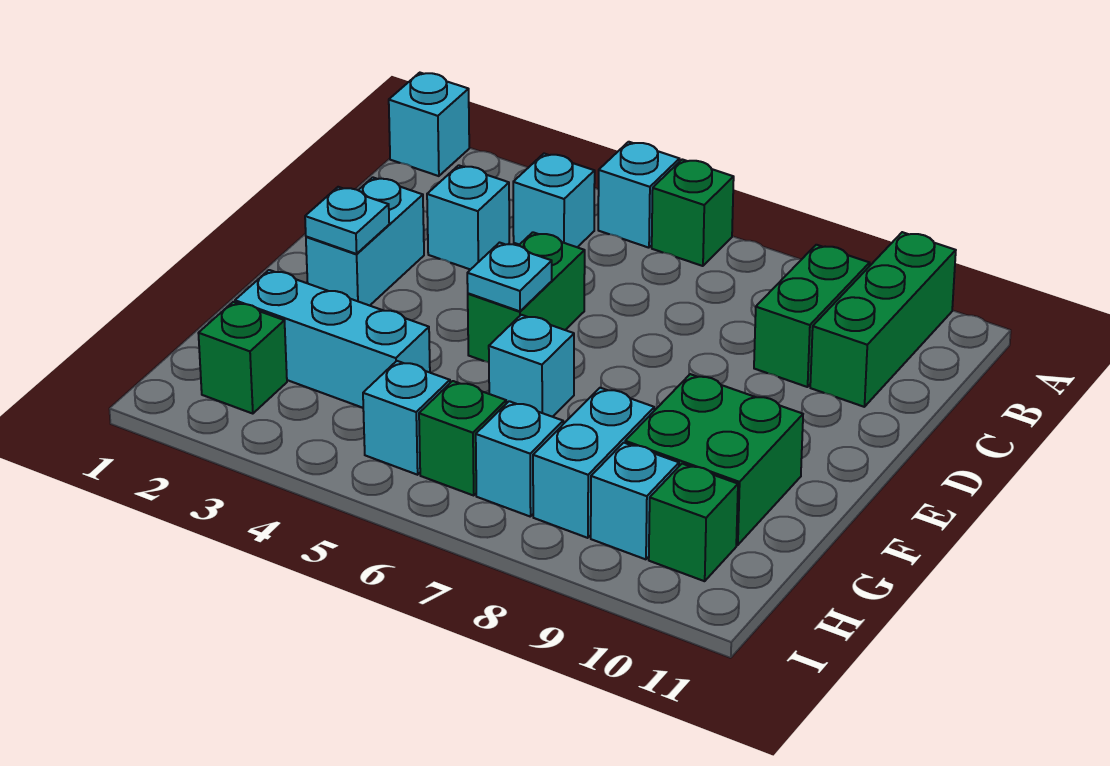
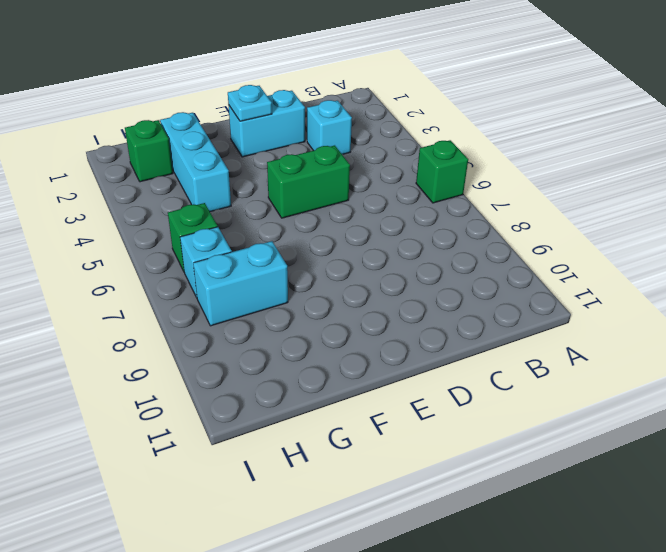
none -> cyan brick A1 level 1
none -> cyan brick A5 level 1
none -> green brick A10:C10 level 1

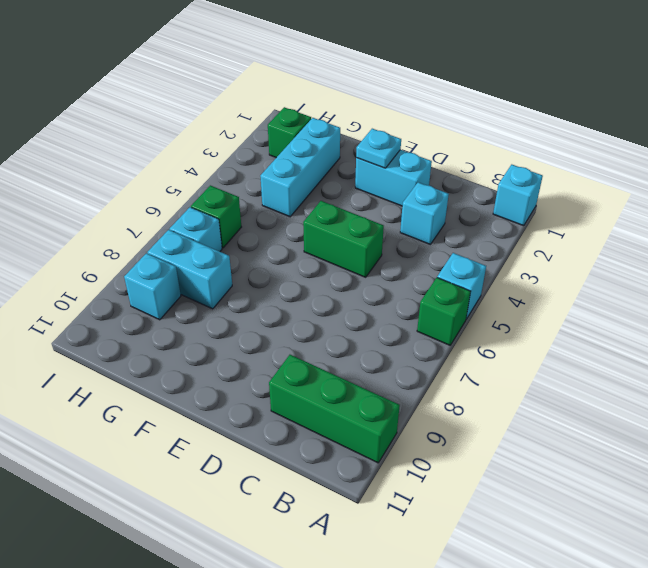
none -> cyan brick B4 level 1
none -> green brick B9:C9 level 1
none -> cyan brick F6 level 1

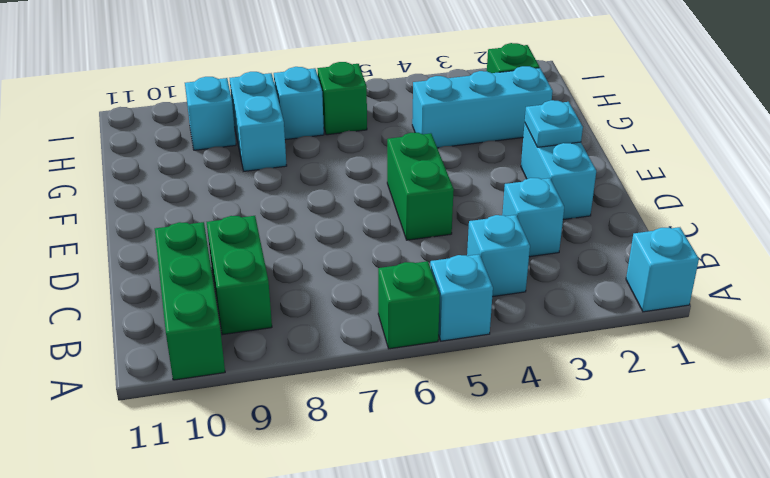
none -> cyan brick F6 level 1
none -> green brick F9:G10 level 1
none -> cyan brick H5 level 1

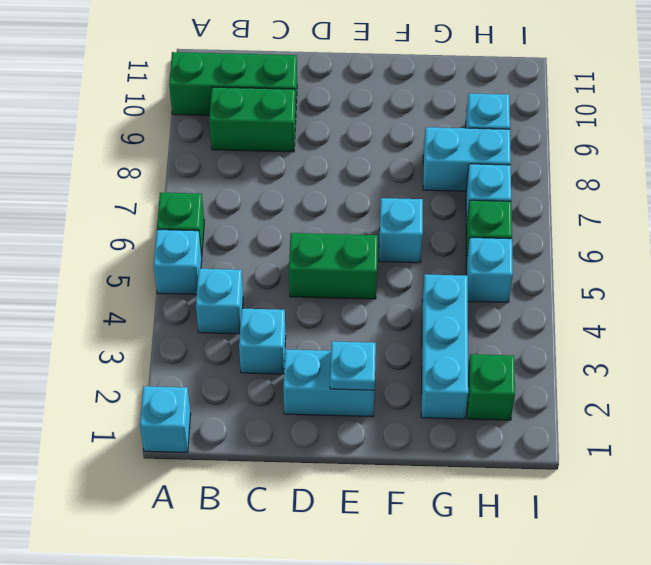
none -> green brick F9:G10 level 1
none -> green brick H10 level 1
none -> cyan plate E5 level 2

